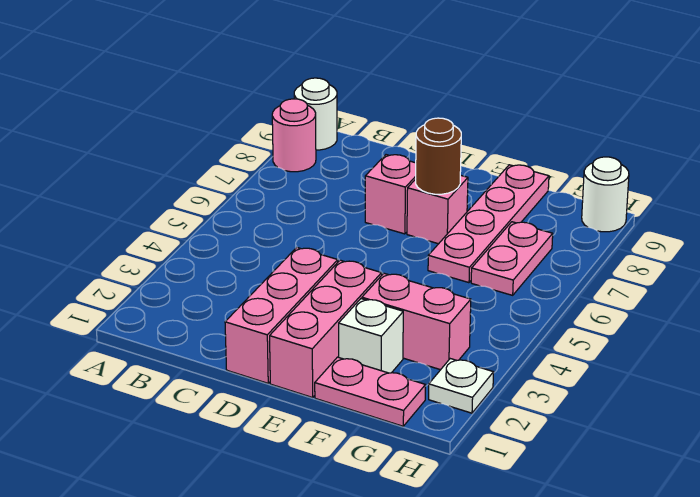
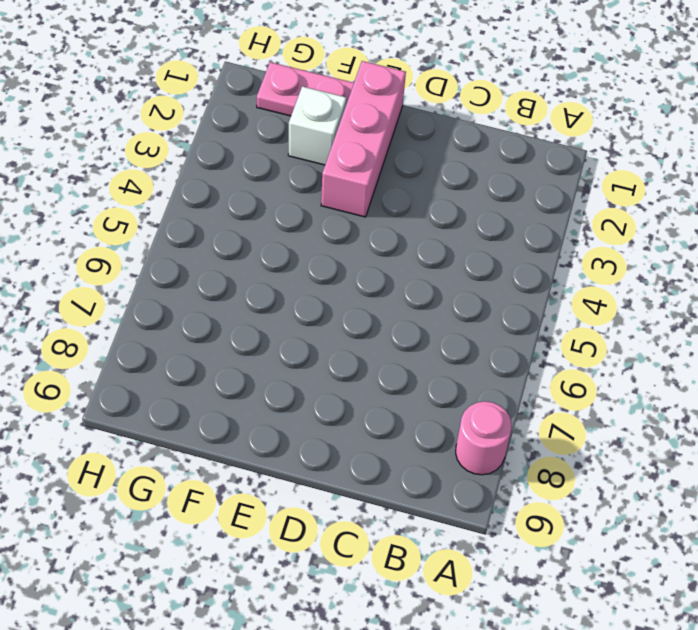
none -> white round brick A9 level 1
none -> pink brick D1:D3 level 1
none -> pink brick D7 level 1

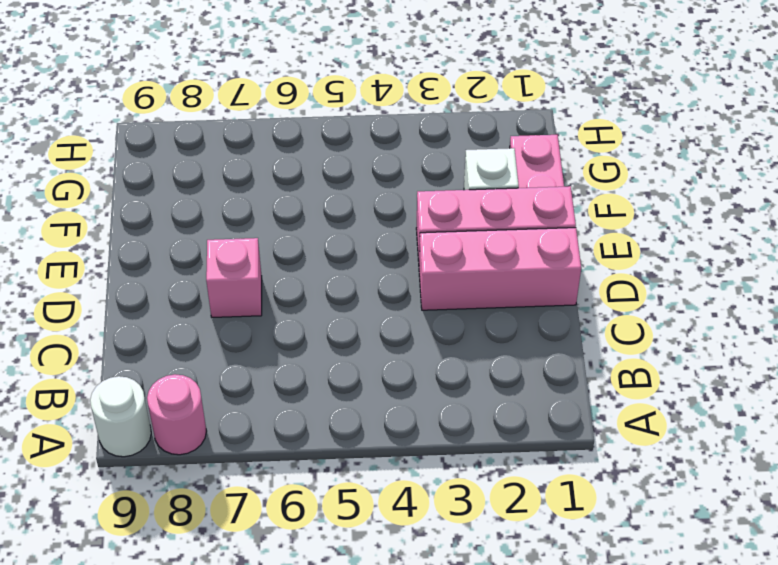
none -> pink brick E7 level 1
none -> pink brick F3:G3 level 1
none -> pink plate F6:F9 level 1

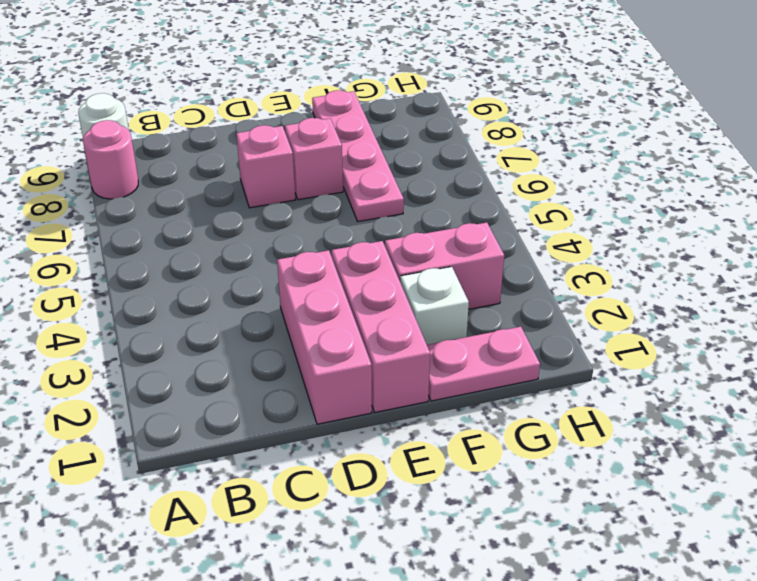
none -> pink plate G6:G7 level 1
none -> white plate H2 level 1
none -> white round brick H9 level 1

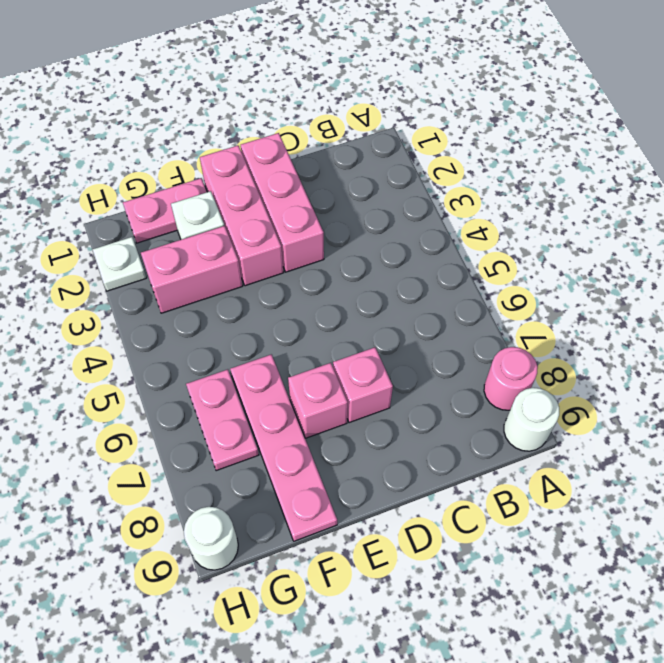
none -> brown round brick E7 level 2

